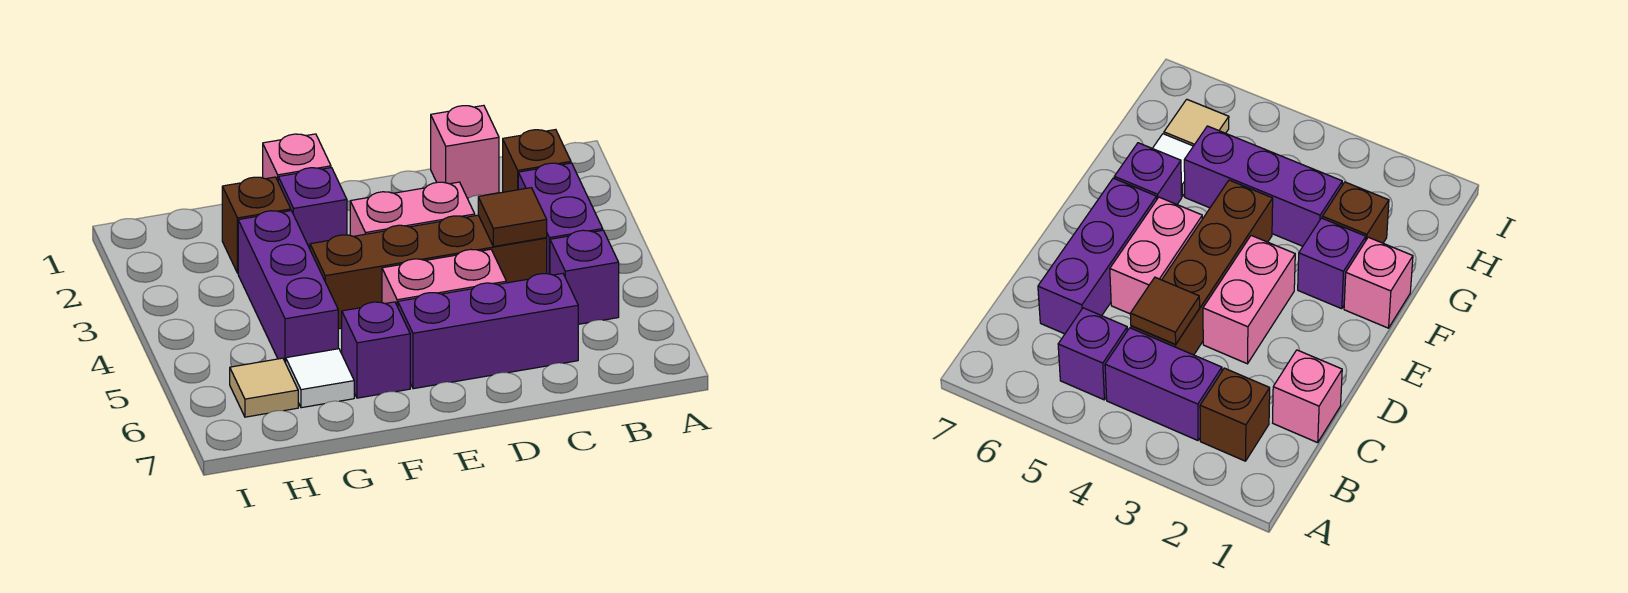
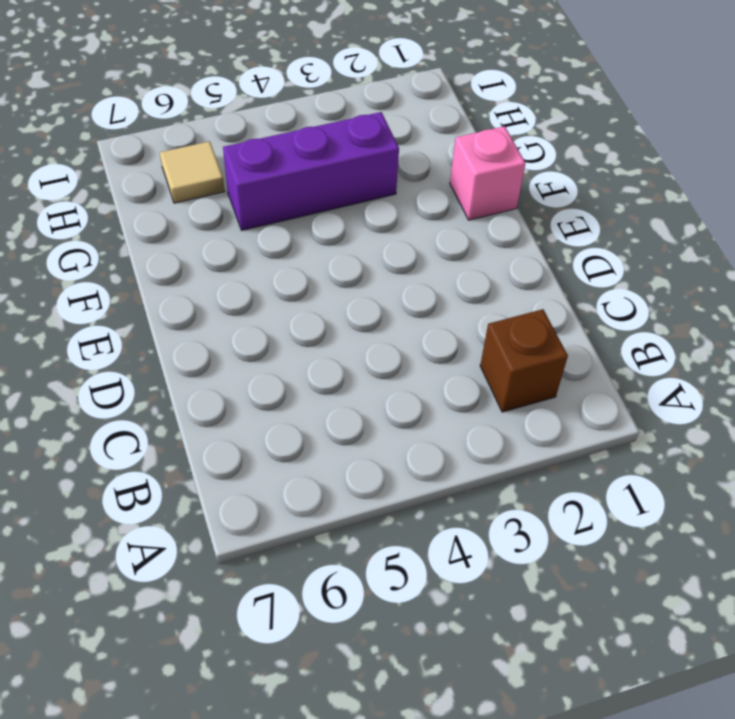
none -> purple brick B3:B4 level 1
none -> purple brick B5 level 1
none -> pink brick C1 level 1

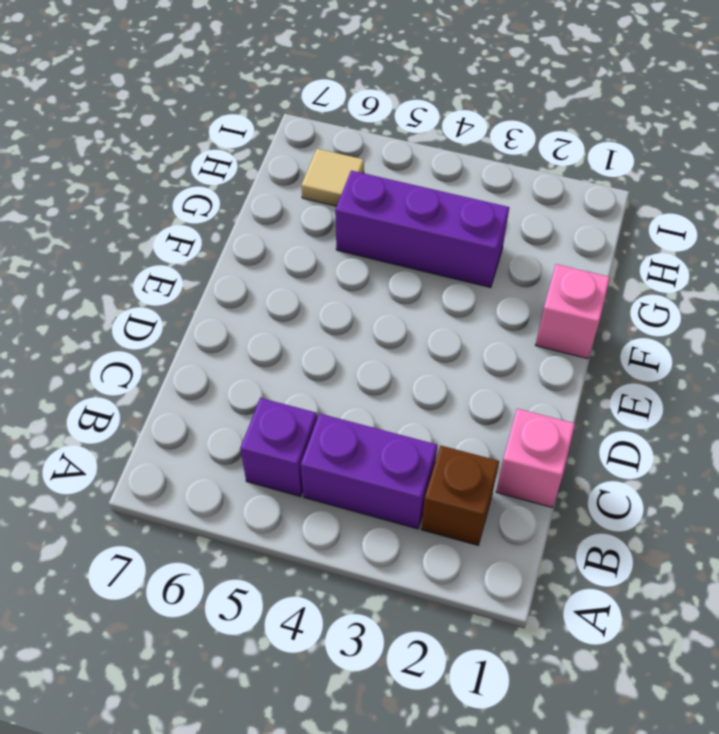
none -> brown brick C4:F4 level 1
none -> purple brick C6:E6 level 1
none -> pink brick D3:E3 level 1

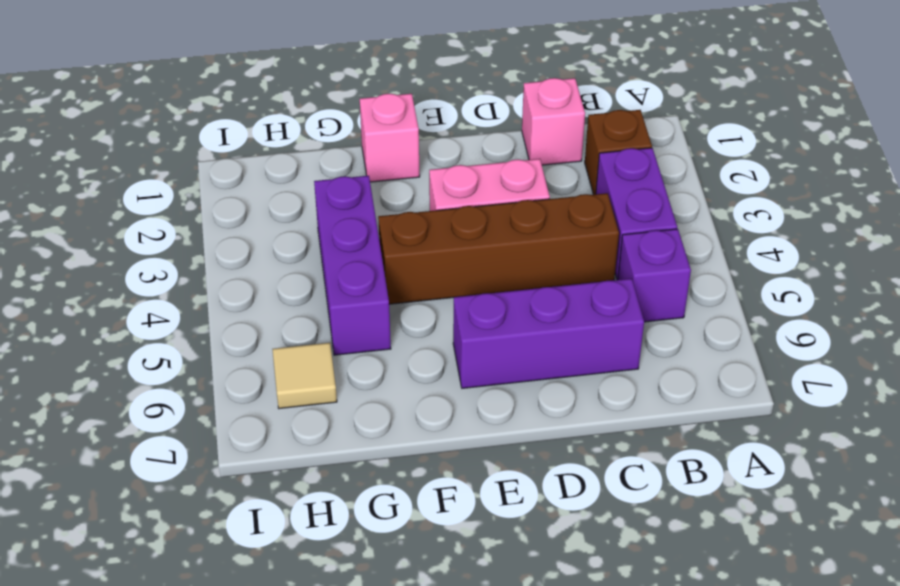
none -> pink brick D5:E5 level 1
none -> purple brick F2 level 1
none -> purple brick F6 level 1

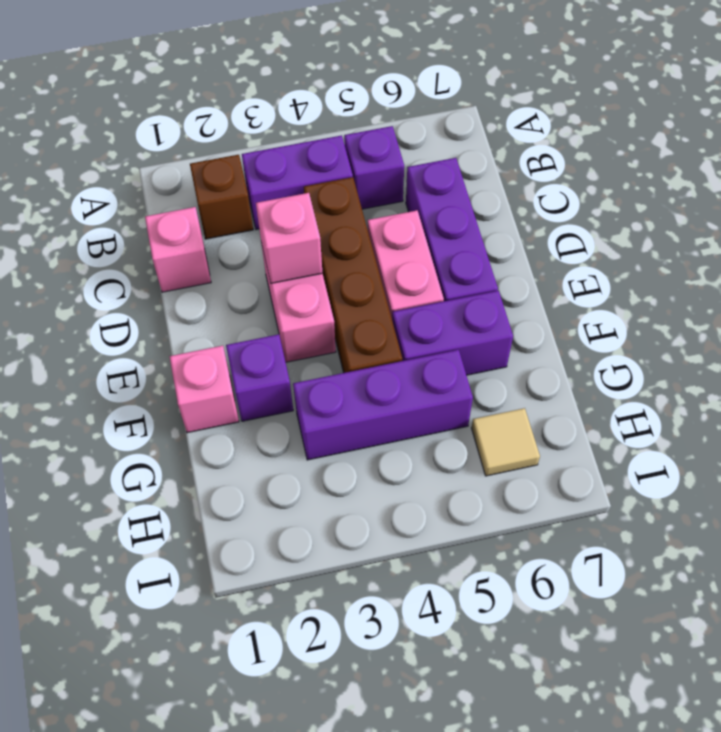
pink brick D3 level 2 -> none
purple brick F5:F6 level 1 -> purple brick F6 level 1
none -> brown brick G2 level 1
none -> white tile G6 level 1
none -> brown tile C4 level 2

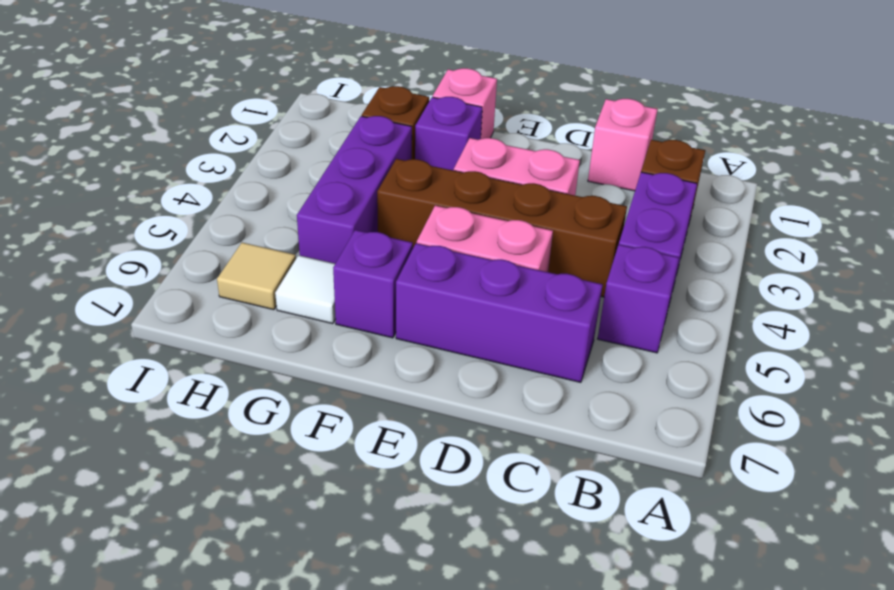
none -> brown tile C4 level 2

